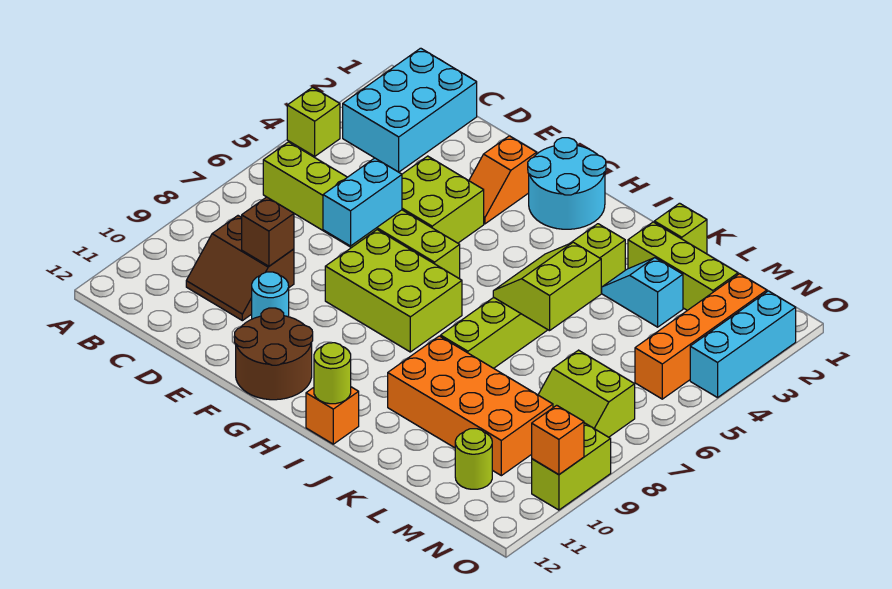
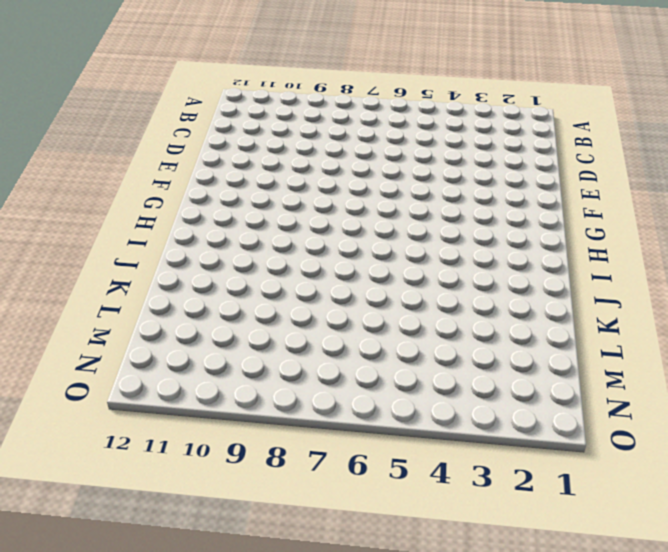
none -> lime brick A4 level 1
none -> cyan brick B1:C3 level 1
none -> lime brick B6:G6 level 1

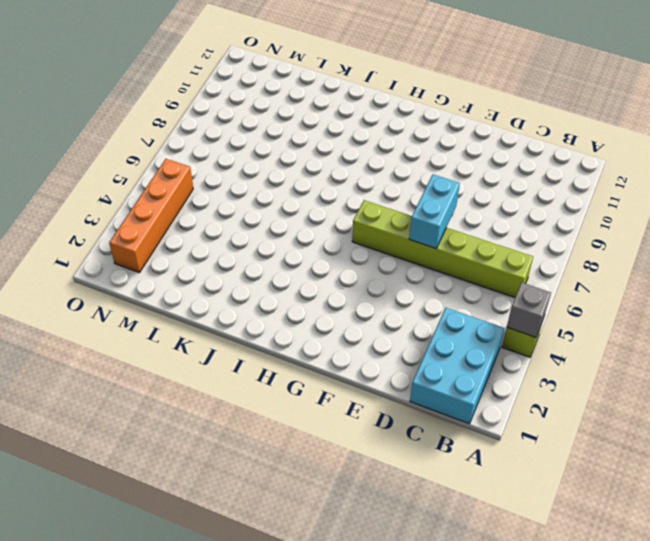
grey brick A4 level 2 -> none
none -> brown slope C9:D10 level 1 top 9
none -> lime brick E4:F5 level 1
none -> cyan round brick E10 level 1

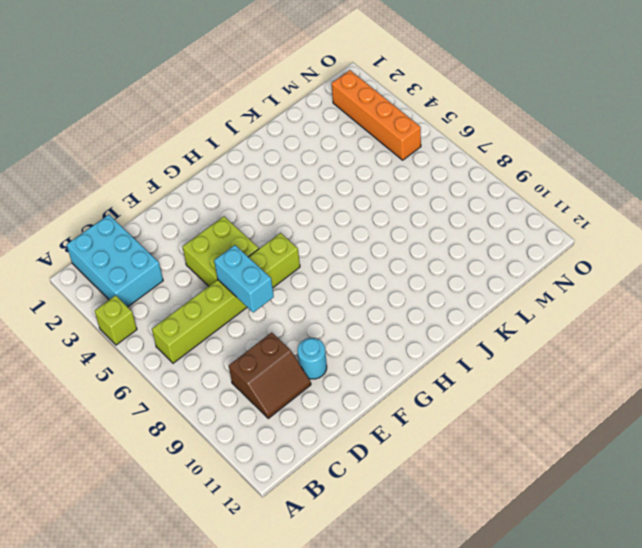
none -> orange slope F2:F3 level 1 top 2
none -> lime brick F7:H8 level 1
none -> brown round brick F11:G12 level 1

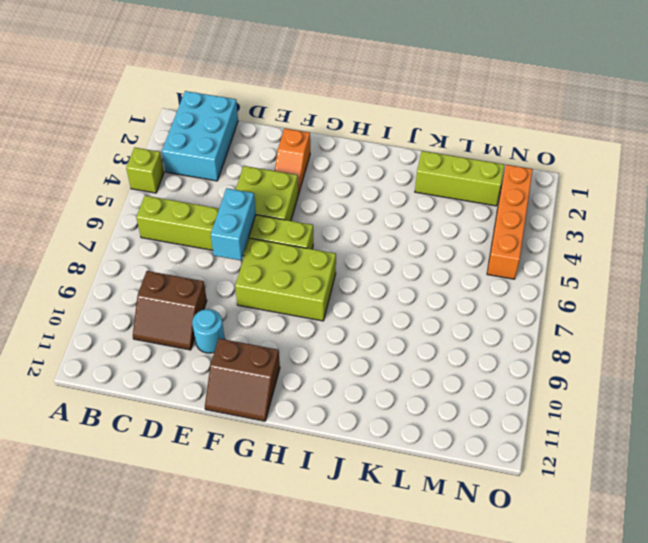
brown slope F11:G12 level 1 top 11 -> brown round brick F11:G12 level 1
none -> cyan round brick G1:H2 level 1
none -> orange brick I12 level 1
none -> lime brick J3:J8 level 1

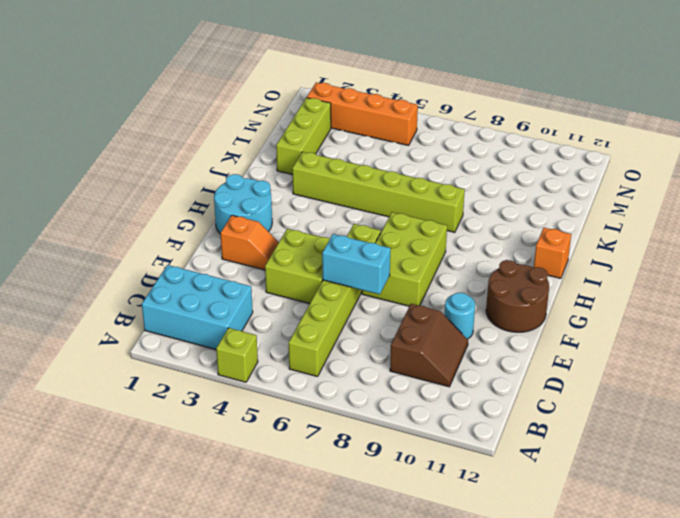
none -> orange brick J9:M10 level 1
none -> lime brick K1 level 1
none -> cyan slope K3:L3 level 1 top L

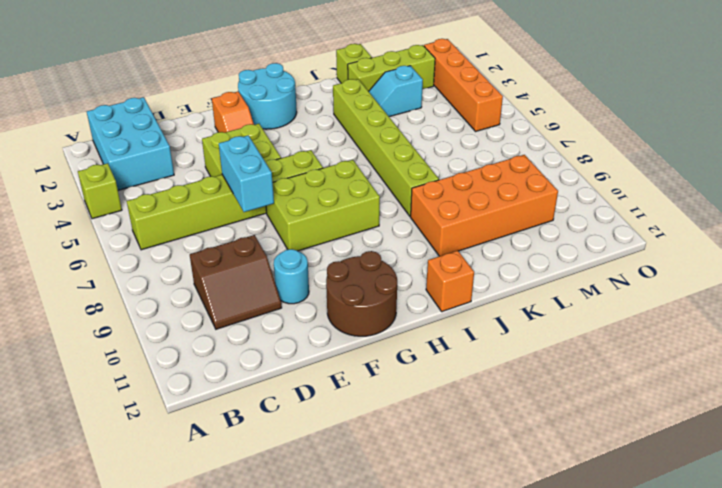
none -> lime slope M7:N8 level 1 top 7
none -> lime round brick M11 level 1
none -> cyan brick O2:O4 level 1

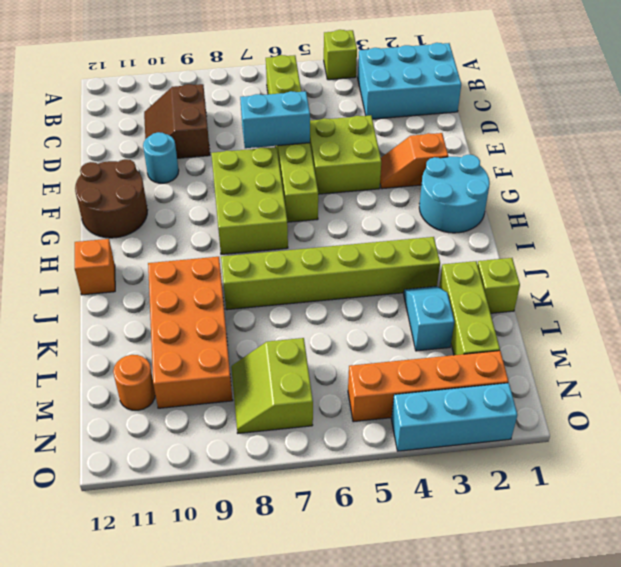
orange round brick M11 level 1 -> lime round brick M11 level 1
none -> lime brick O9:O10 level 1
none -> brown brick D9 level 2
none -> lime round brick I12 level 2

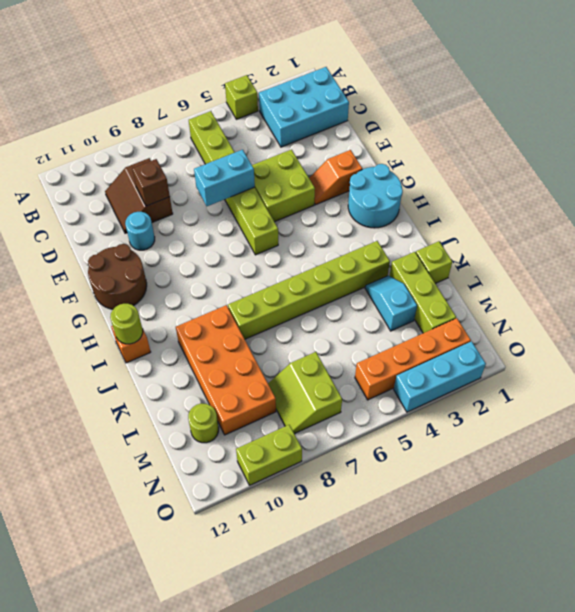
none -> lime brick F7:H8 level 1
none -> lime slope J5:K6 level 2 top K
none -> orange brick O10 level 2

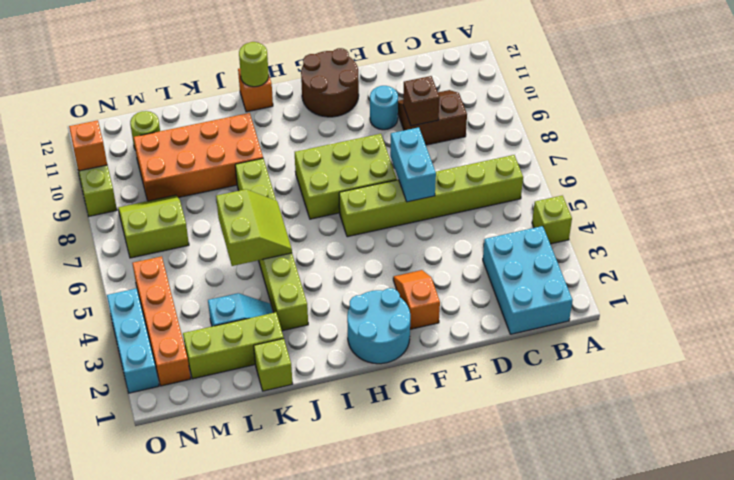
none -> lime brick E4:F5 level 1

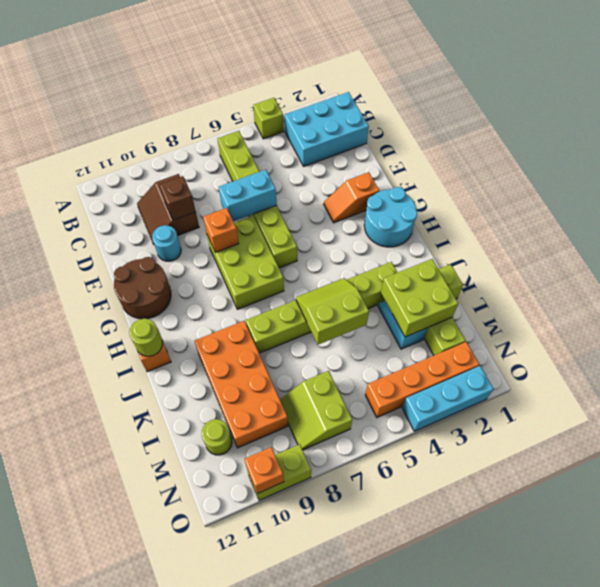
orange brick F8 level 2 -> none
lime brick K2:L3 level 2 -> lime brick E4:F5 level 1

